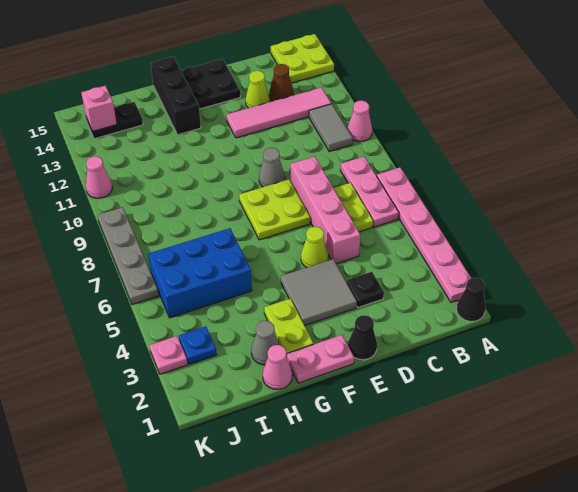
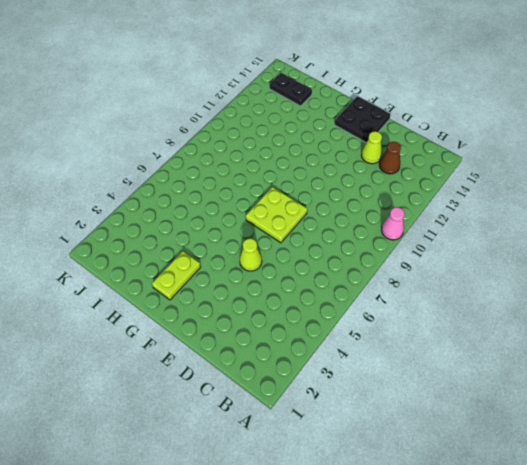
none -> black cone A1 level 1
none -> pink plate A2:A7 level 1
none -> lime plate A14:B15 level 1
none -> pink plate B6:B8 level 1

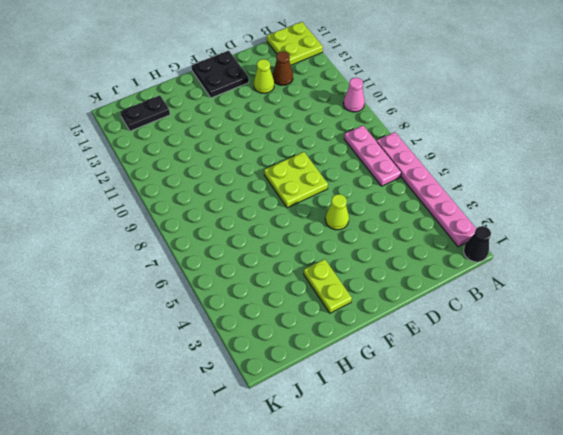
none -> grey tile B10:B11 level 1
none -> pink tile B12:E12 level 1
none -> lime plate C6:C7 level 1
none -> black plate D3 level 1

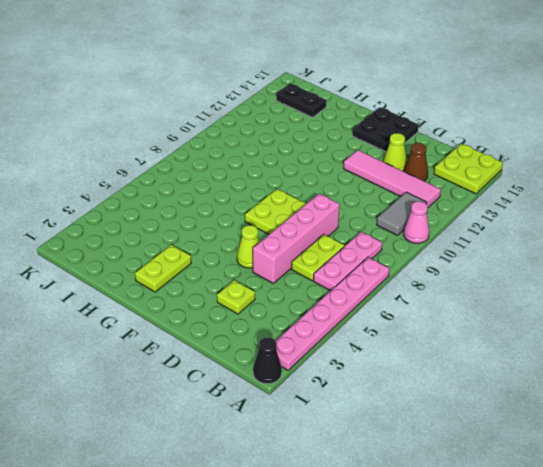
lime plate D3 level 1 -> black plate D3 level 1
none -> black cone E1 level 1
none -> grey tile E3:F4 level 1
none -> grey cone E9 level 1
none -> pink plate F1:G1 level 1

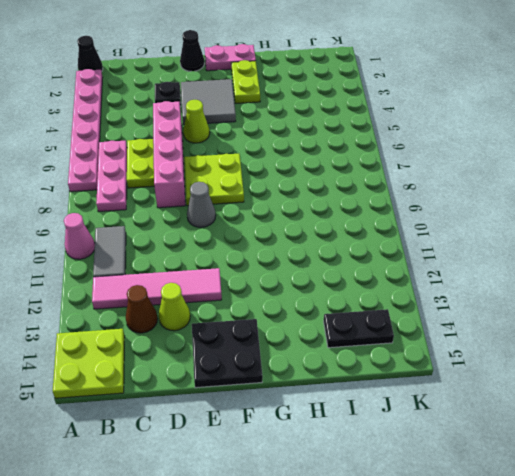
none -> black brick G13:G15 level 1
none -> pink cone H1 level 1
none -> grey cone H2 level 1
none -> blue brick H5:J6 level 1

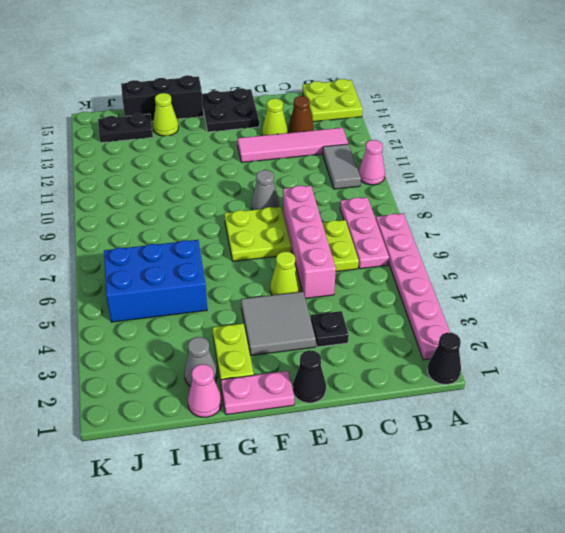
black brick G15:I15 level 1 -> black brick G13:G15 level 1
lime cone H14 level 1 -> none
none -> blue plate J3 level 1
none -> pink plate K3 level 1
none -> grey plate K6:K9 level 1
none -> pink cone K11 level 1

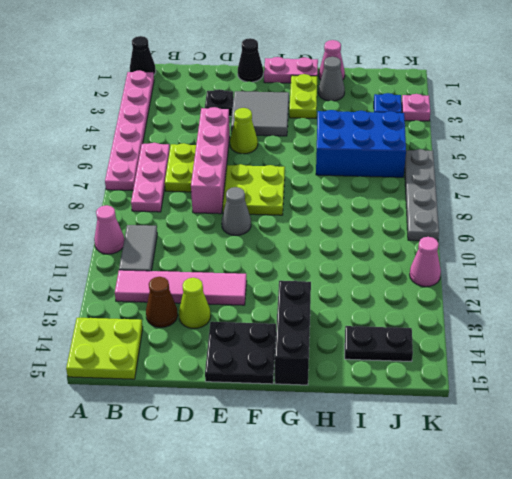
none -> pink brick J14 level 2

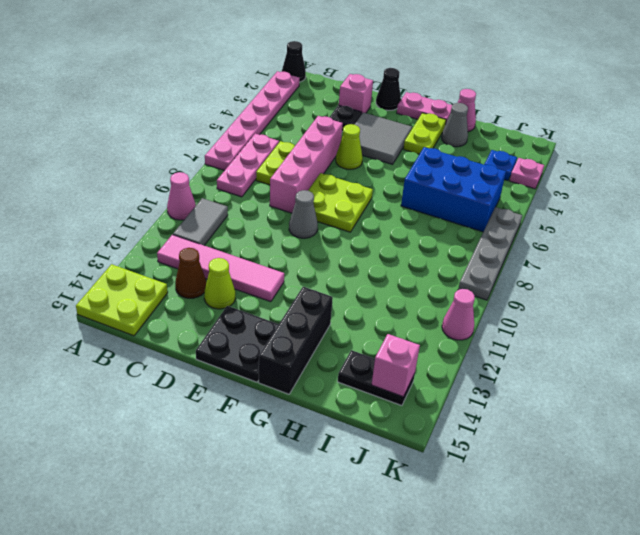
pink brick D2 level 1 -> none

